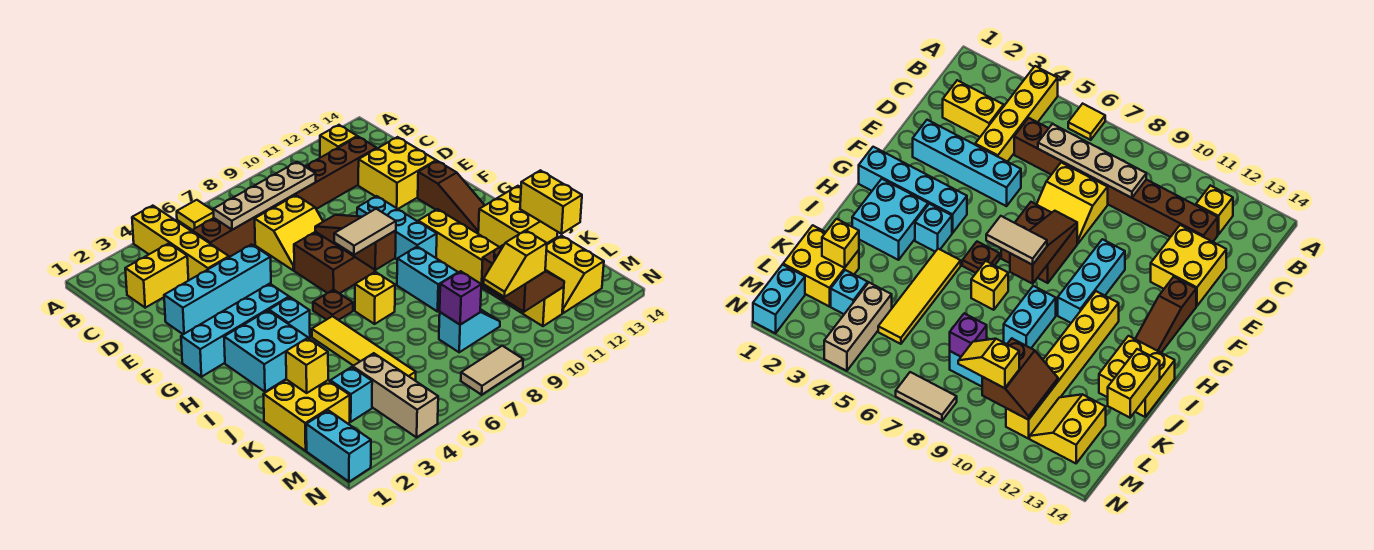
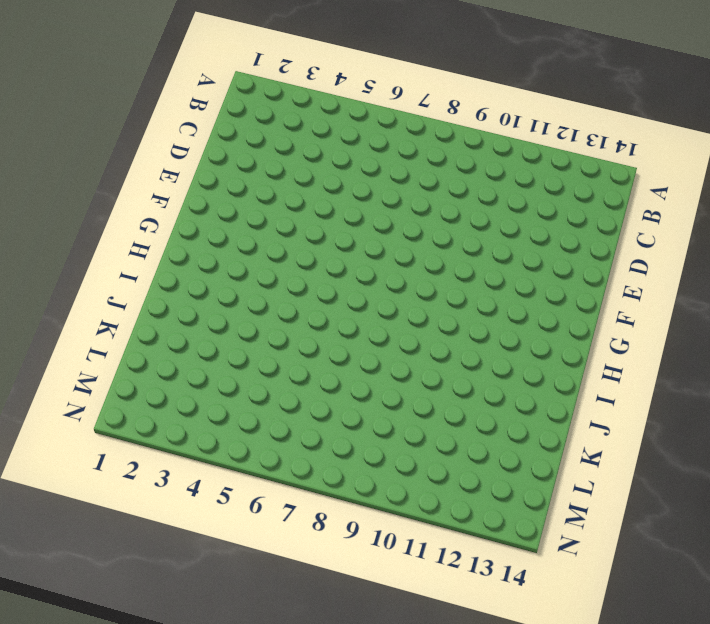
none -> yellow brick A4:D4 level 1
none -> yellow tile A6 level 1
none -> yellow brick B12 level 1
none -> yellow brick C2:C3 level 1

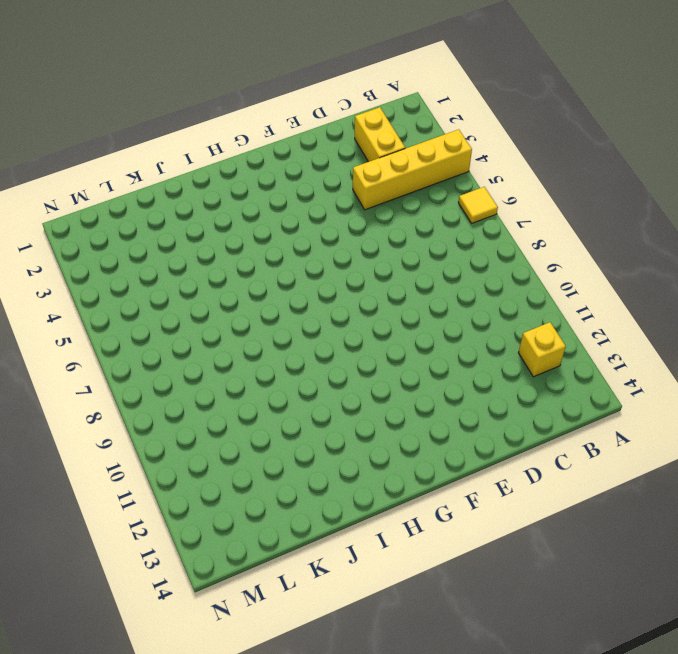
none -> brown brick C5:C12 level 1
none -> yellow slope D7:E8 level 1 top D
none -> yellow brick D12:E13 level 1
none -> cyan brick E2:E5 level 1

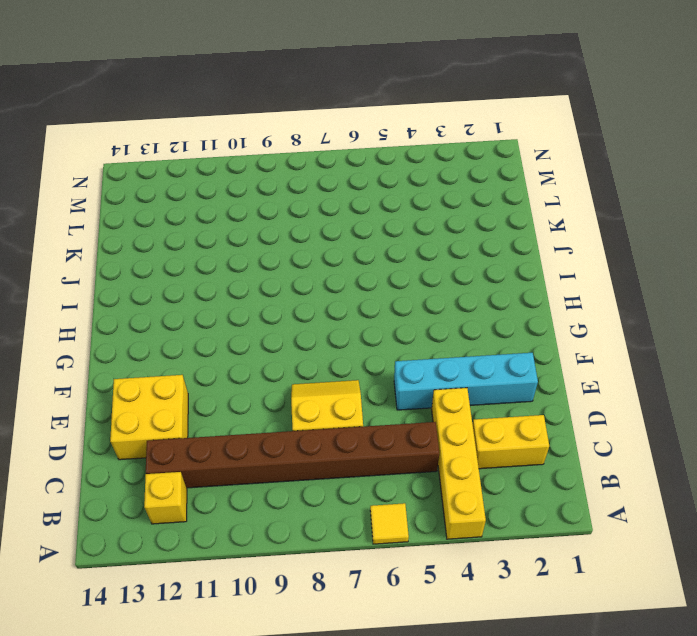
none -> brown brick F7:G8 level 1
none -> cyan brick F10:H10 level 1
none -> brown slope F13:H13 level 1 top F
none -> cyan brick G1:G4 level 1

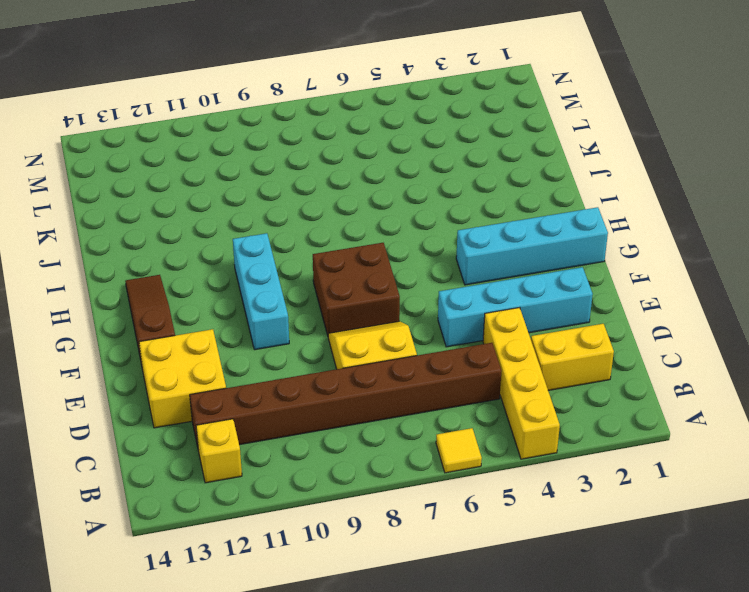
none -> cyan brick H2:I3 level 1
none -> cyan brick H4 level 1
none -> brown plate H6 level 1
none -> yellow brick H11:M11 level 1

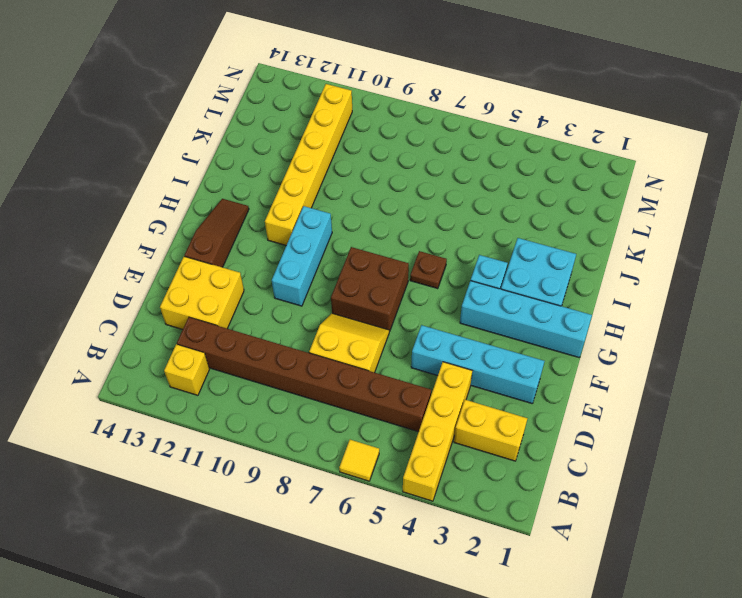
none -> yellow tile I5:L5 level 1
none -> yellow brick I7 level 1
none -> cyan brick I9:J9 level 1
none -> yellow brick I13:J14 level 1

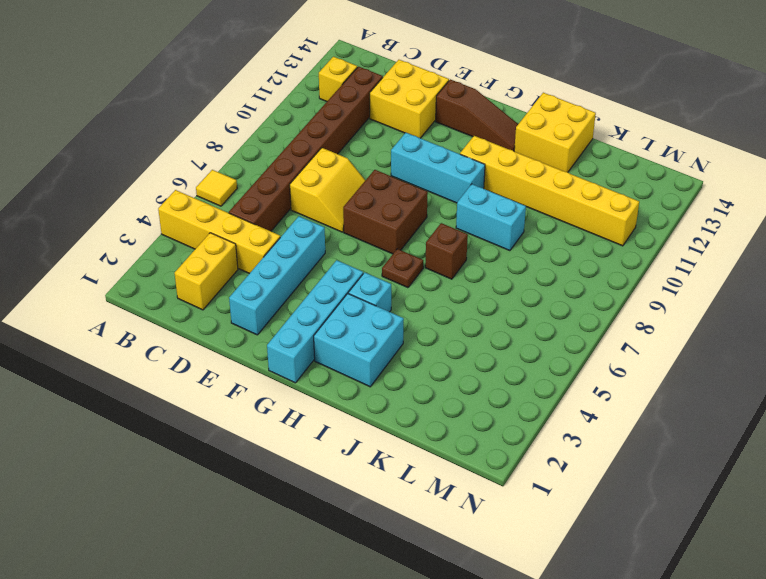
brown brick I7 level 1 -> yellow brick I7 level 1
none -> yellow tile I5:L5 level 1
none -> yellow brick K1:L2 level 1
none -> cyan brick L3 level 1
none -> tan brick L4:N4 level 1

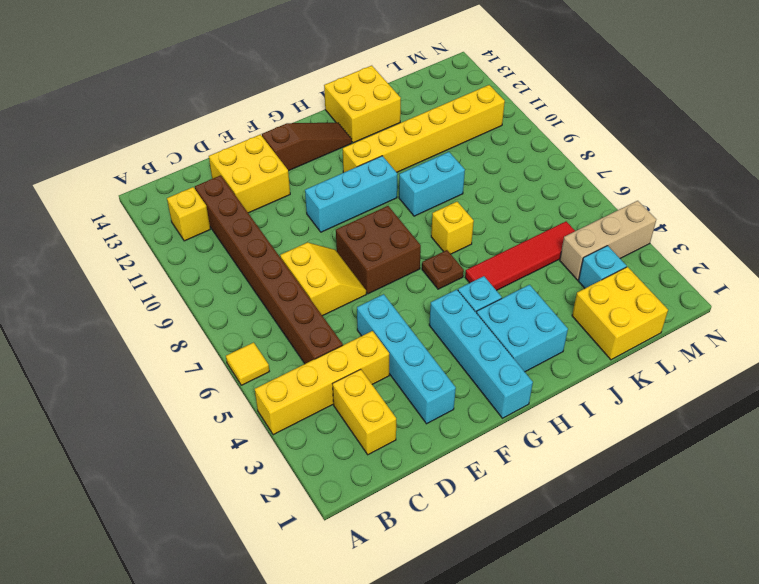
red tile I5:L5 level 1 -> yellow tile I5:L5 level 1
none -> cyan slope L8:L9 level 1 top 8
none -> yellow slope L12:M13 level 1 top 13
none -> cyan brick M1:N1 level 1
none -> tan tile N7:N8 level 1

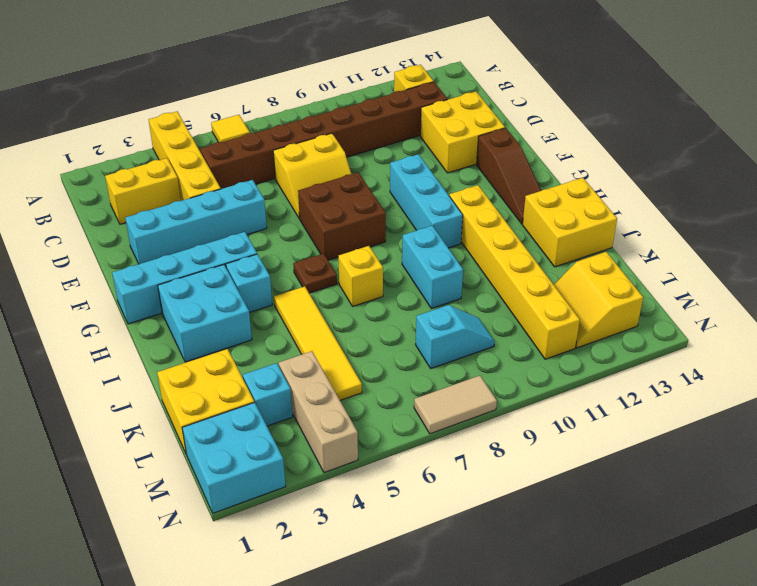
cyan brick M1:N2 level 1 -> cyan brick M1:N1 level 1
none -> tan plate C6:C9 level 2
none -> brown slope F8:H8 level 2 top H
none -> yellow brick J14:K14 level 2
none -> yellow brick K2 level 2

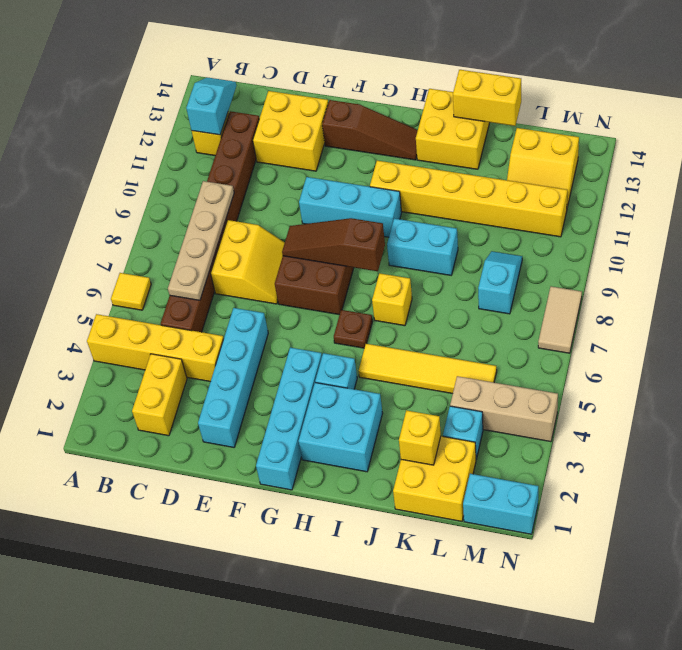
cyan slope B12:B13 level 2 top 12 -> none
none -> purple brick L8 level 2
none -> brown slope L10:M11 level 2 top 10
none -> tan tile H7:H8 level 3
none -> yellow slope M9:M10 level 3 top 10

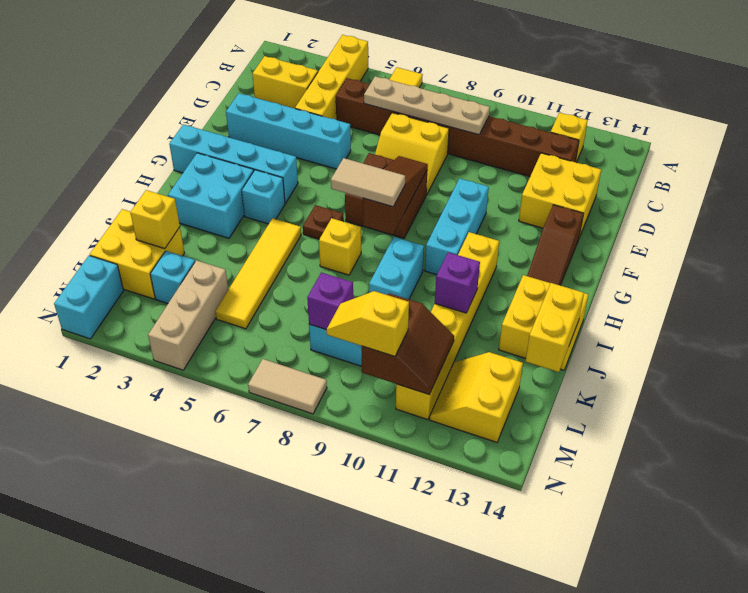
purple brick J11 level 2 -> none

